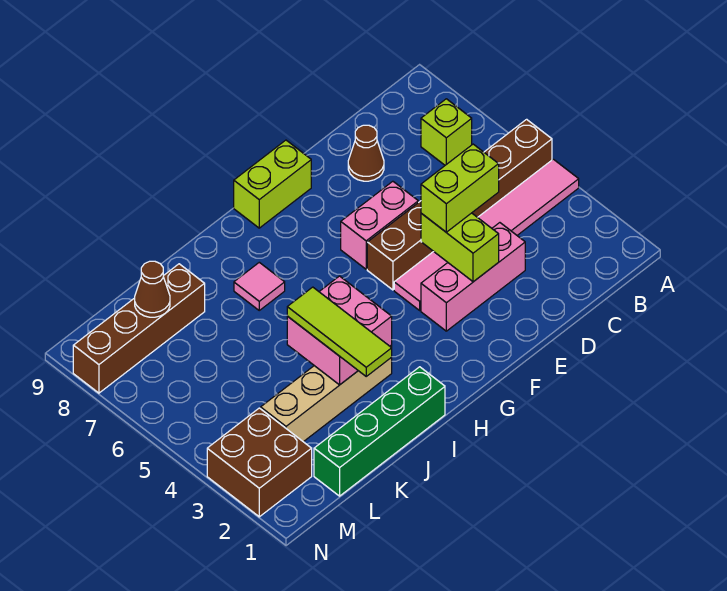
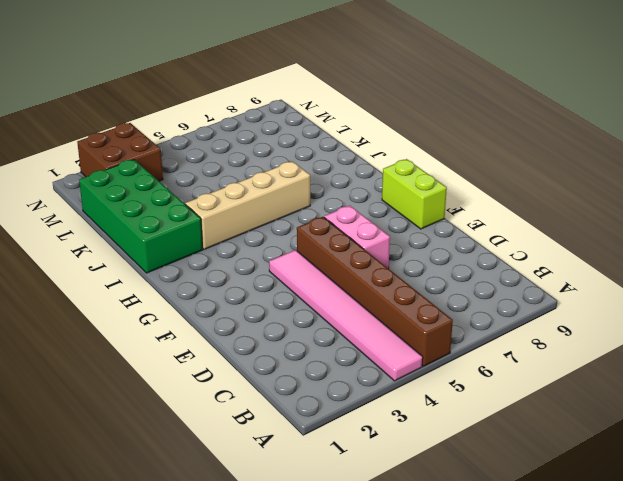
green brick I1:L2 level 1 -> green brick I1:L1 level 1
tan brick I3:I6 level 1 -> tan brick I3:L3 level 1
none -> lime brick B7 level 1
none -> pink brick D3:F3 level 1
none -> brown cone D8 level 1

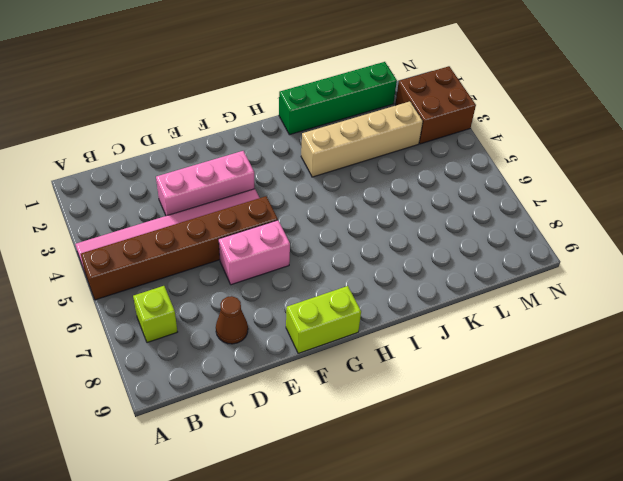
none -> pink tile I7 level 1
none -> brown brick K8:N8 level 1
none -> lime brick E3:E4 level 2

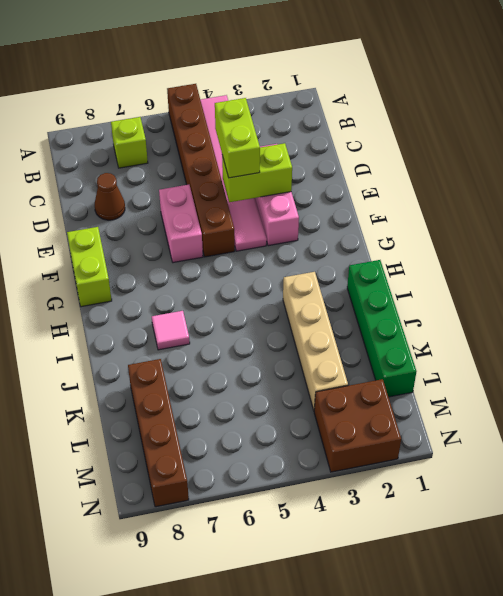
none -> pink brick I3:J4 level 2
none -> brown cone L8 level 2
none -> lime tile J2:J4 level 3

